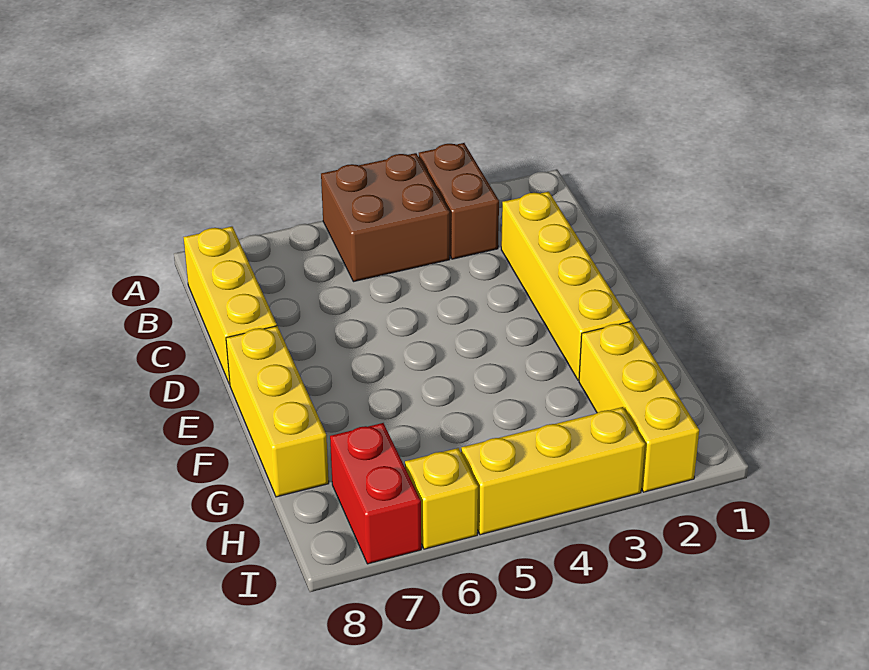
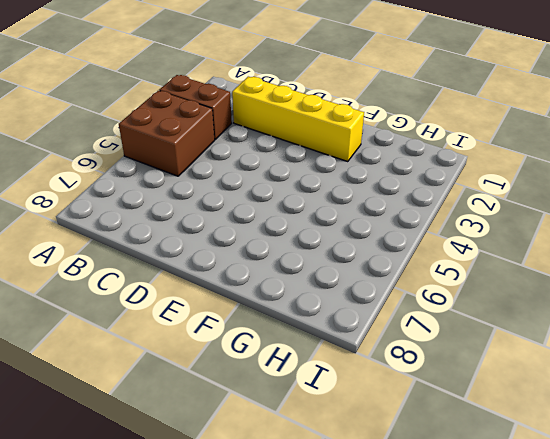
none -> yellow brick B8:D8 level 1
none -> yellow brick E8:G8 level 1

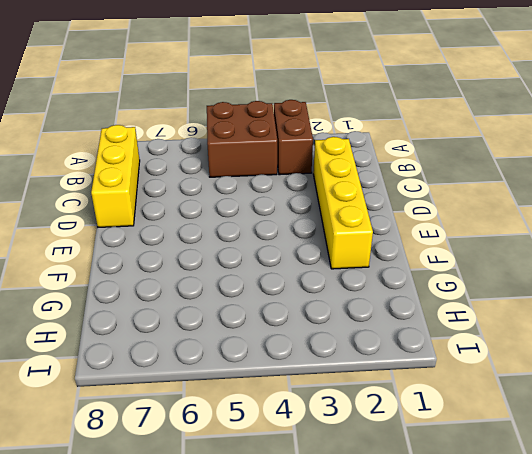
none -> yellow brick E8:G8 level 1
none -> yellow brick G2:I2 level 1

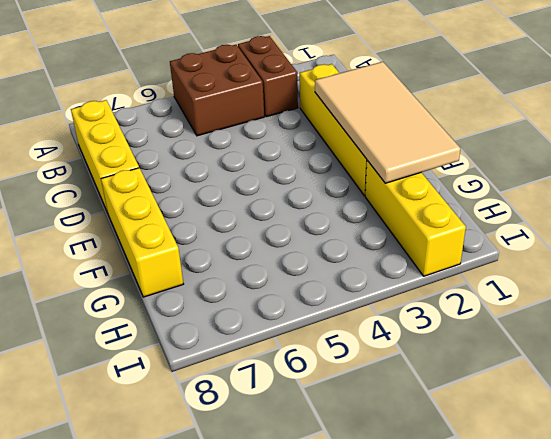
tan tile D1:G2 level 2 -> none
none -> red brick H7:I7 level 1
none -> yellow brick I3:I5 level 1

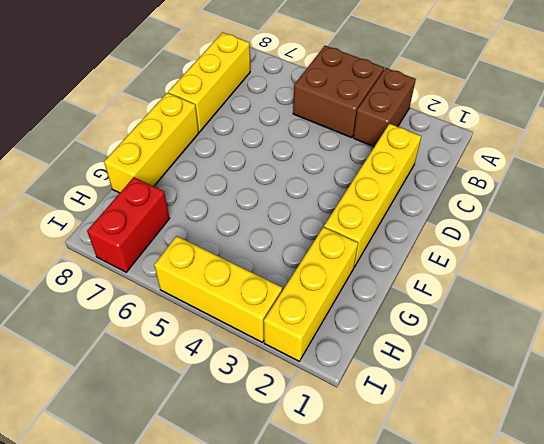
none -> yellow brick I6 level 1

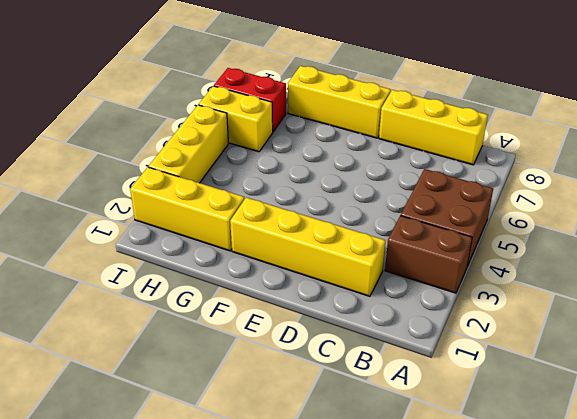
yellow brick H6:I6 level 1 -> yellow brick I6 level 1

